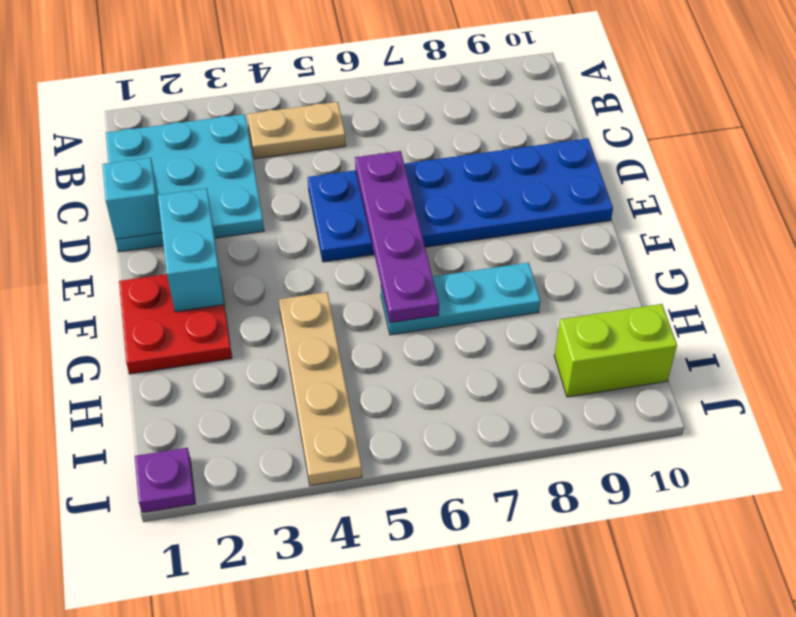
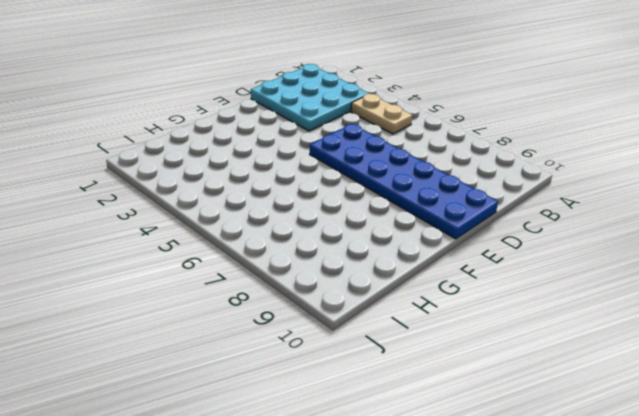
none -> red plate F1:G2 level 1
none -> tan plate G4:J4 level 1

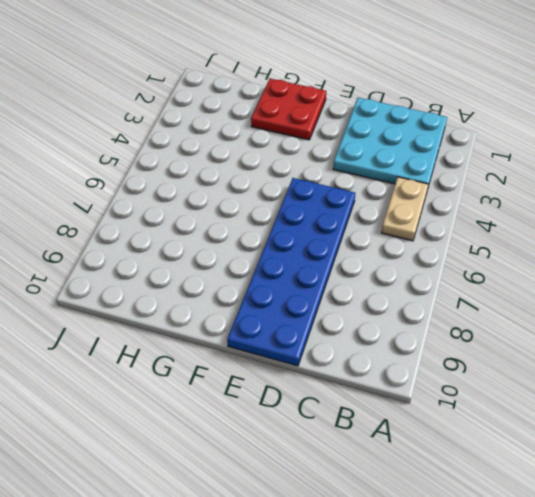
none -> tan plate G4:J4 level 1
none -> cyan plate G6:G8 level 1

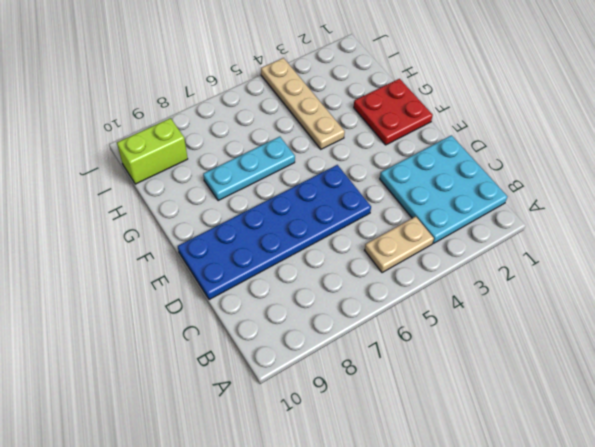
none -> purple plate J1 level 1
none -> cyan brick D1 level 2

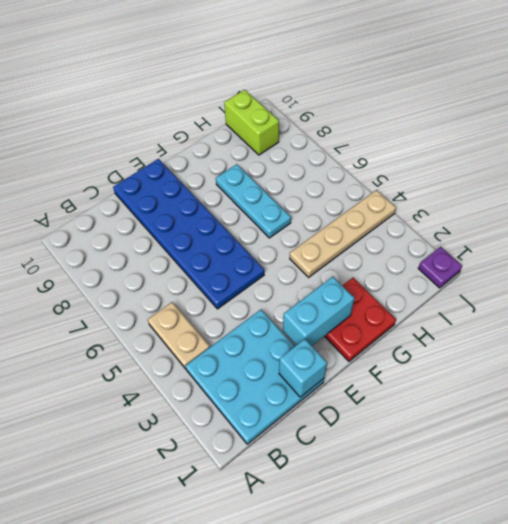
none -> purple plate D6:G6 level 2

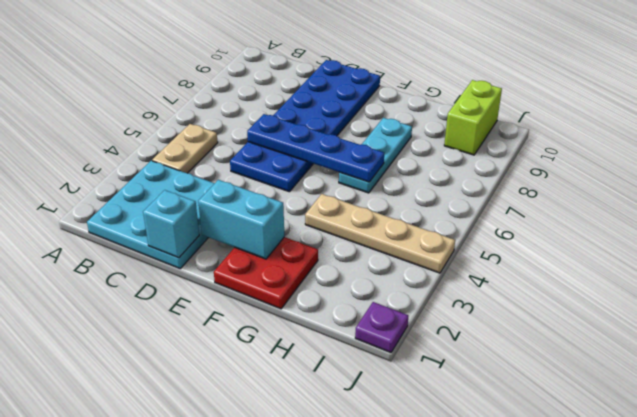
blue plate D6:G6 level 2 -> purple plate D6:G6 level 2

